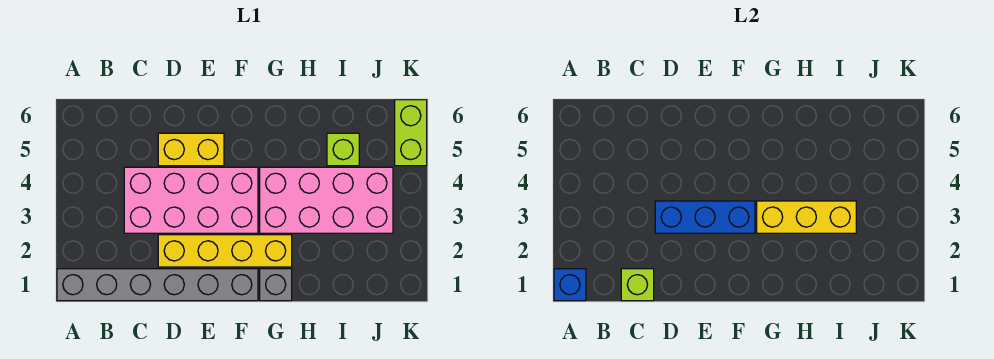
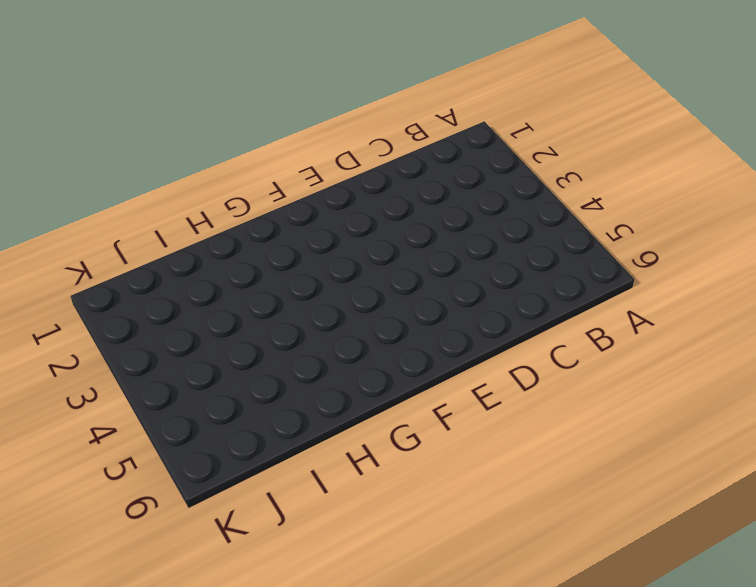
none -> grey brick A1:F1 level 1
none -> pink brick C3:F4 level 1
none -> yellow brick D2:G2 level 1

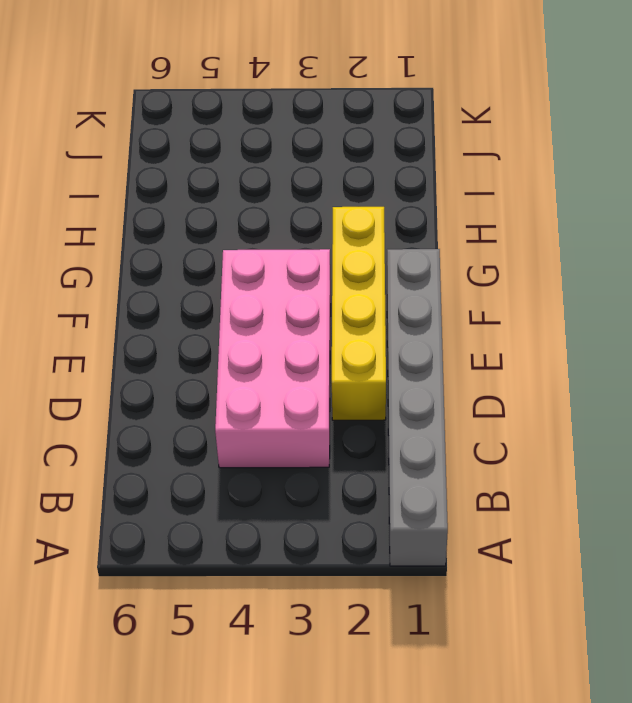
none -> yellow brick D5:E5 level 1
none -> grey brick G1 level 1
none -> pink brick G3:J4 level 1

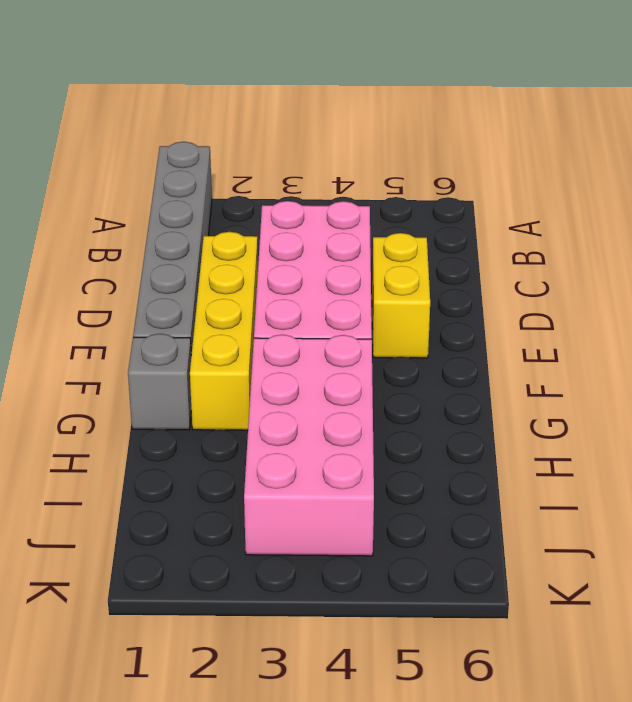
none -> lime brick I5 level 1
none -> lime brick K5:K6 level 1
none -> blue brick A1 level 2

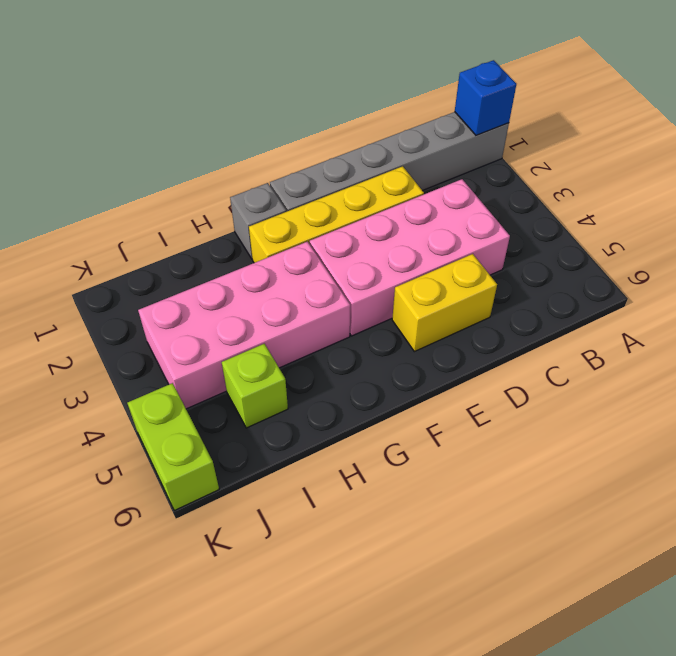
none -> lime brick C1 level 2
none -> blue brick D3:F3 level 2
none -> yellow brick G3:I3 level 2

